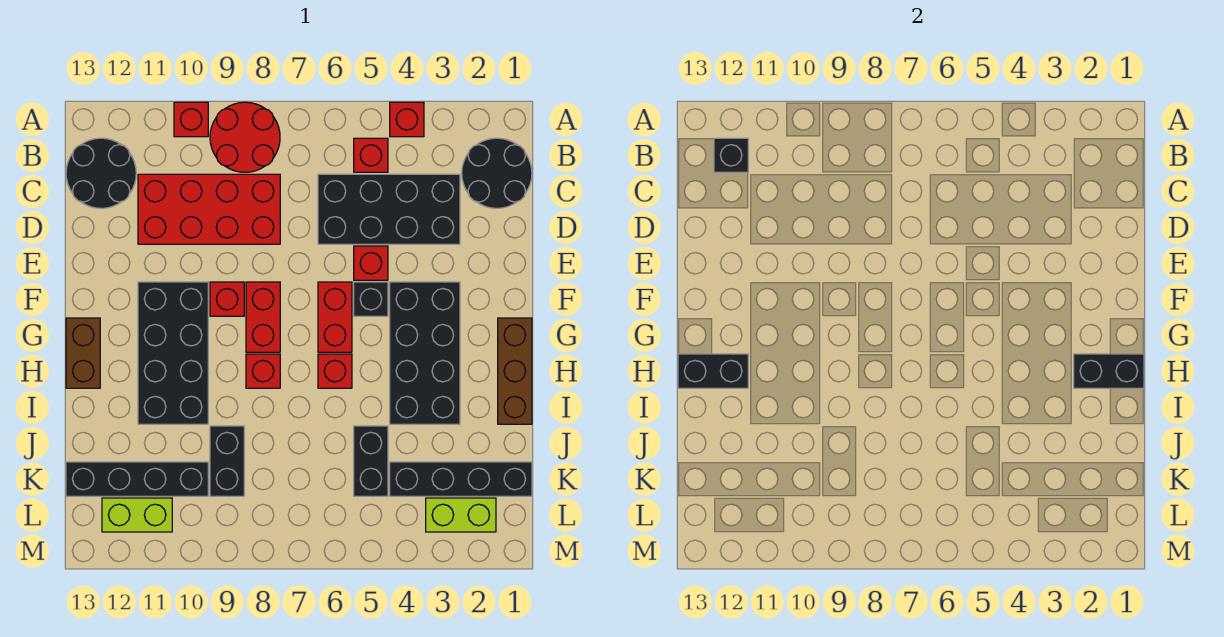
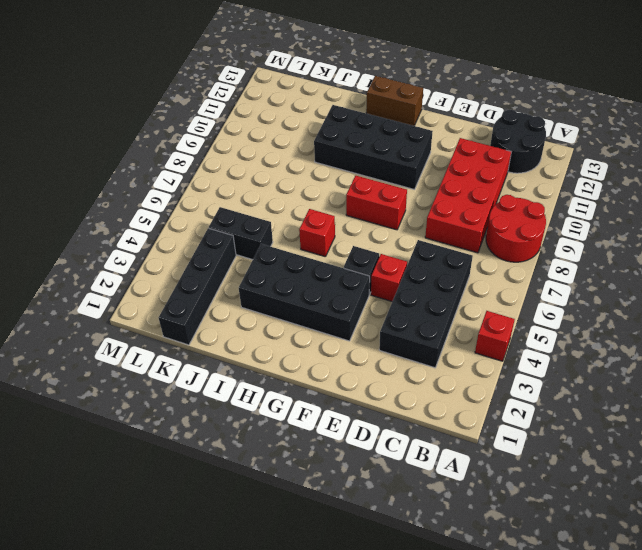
none -> red brick A10 level 1
none -> black round brick B1:C2 level 1
none -> red brick B5 level 1

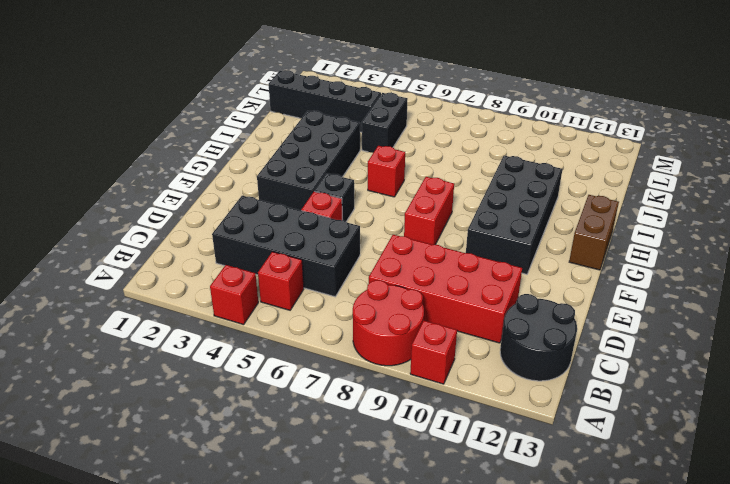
none -> black round brick B1:C2 level 1
none -> red brick F6:G6 level 1
none -> red brick F9 level 1

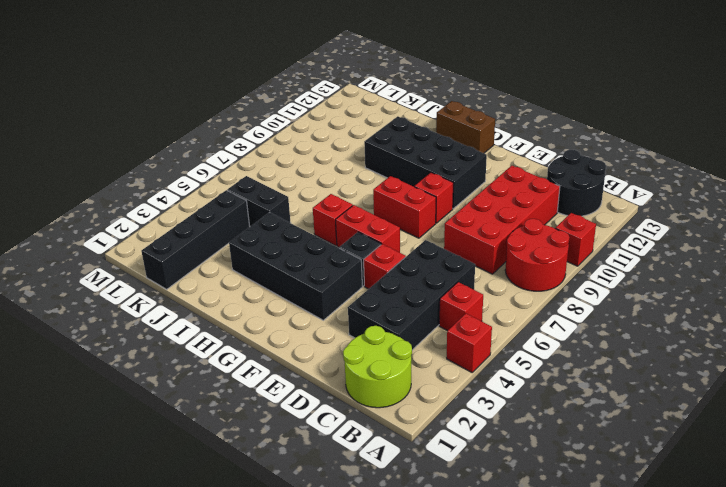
lime round brick B1:C2 level 1 -> black round brick B1:C2 level 1
none -> brown brick G1:I1 level 1
none -> red brick H8 level 1
none -> black brick J9:K9 level 1

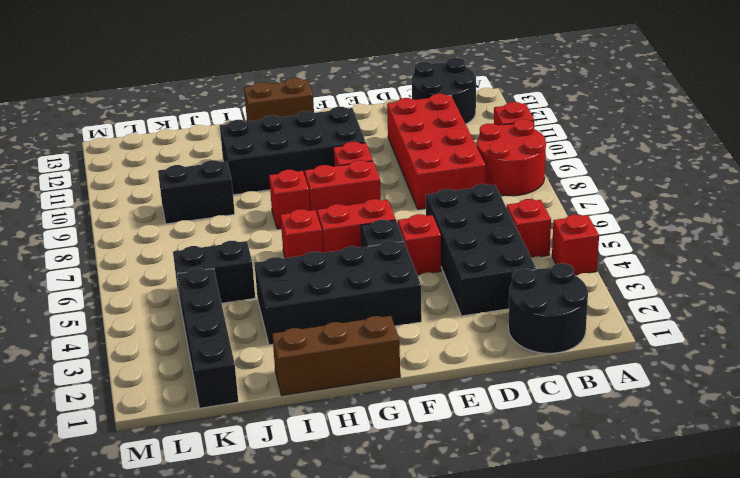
none -> black brick K10:K13 level 1
none -> lime brick L2:L3 level 1
none -> lime brick L11:L12 level 1

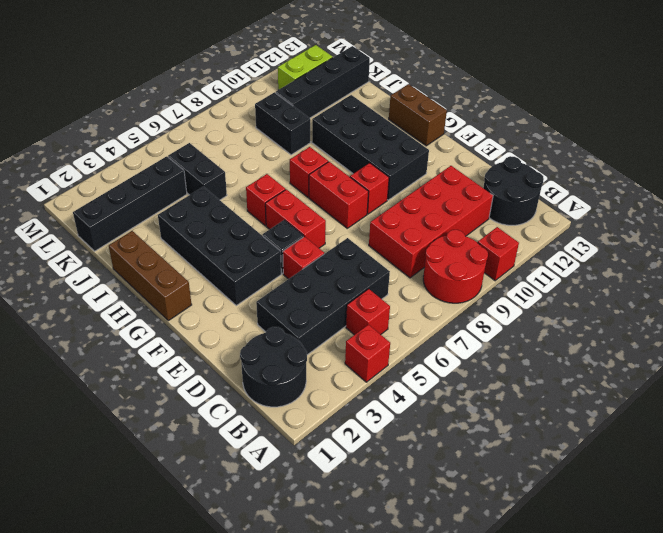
none -> lime brick L2:L3 level 1
none -> black brick B12 level 2
none -> black brick H1:H2 level 2

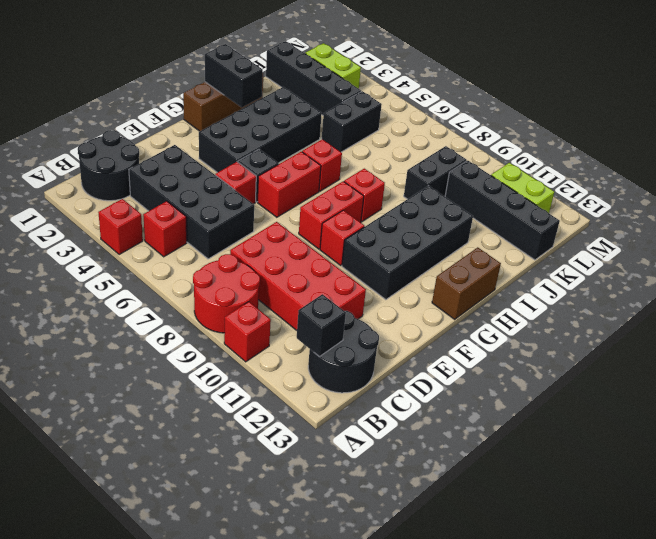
none -> black brick H12:H13 level 2

